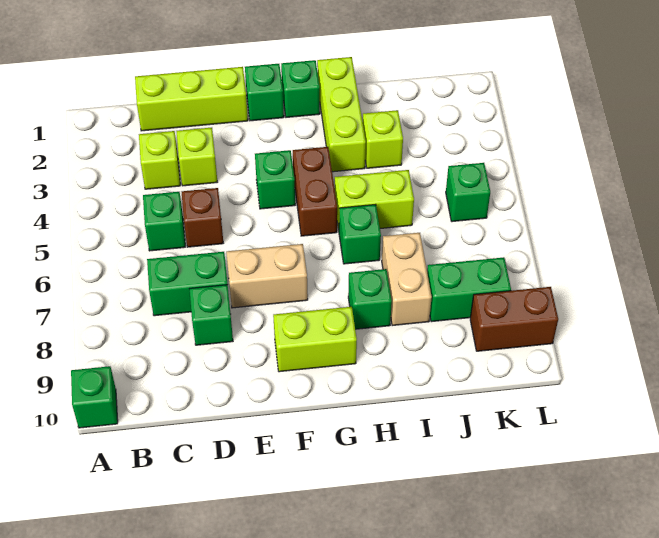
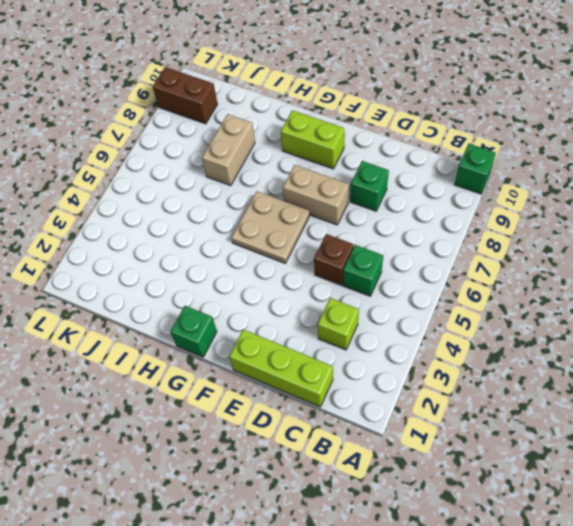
tan plate F5:G6 level 1 -> brown brick G4:G5 level 1
none -> green brick C7:D7 level 1
none -> lime brick D3 level 1
none -> green brick F1 level 1

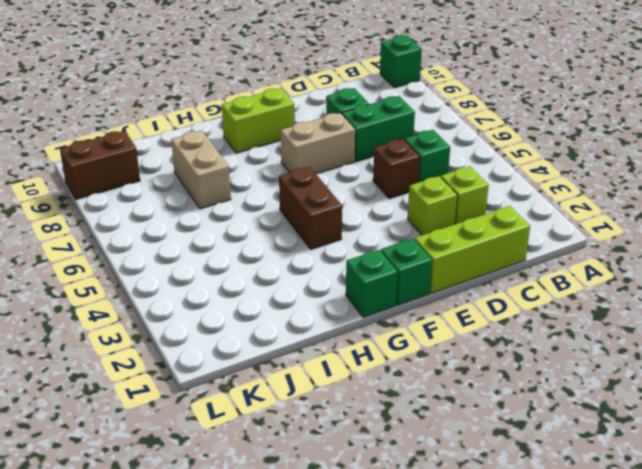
none -> green brick F4 level 1
none -> lime brick H1:H3 level 1
none -> lime brick H5:I5 level 1

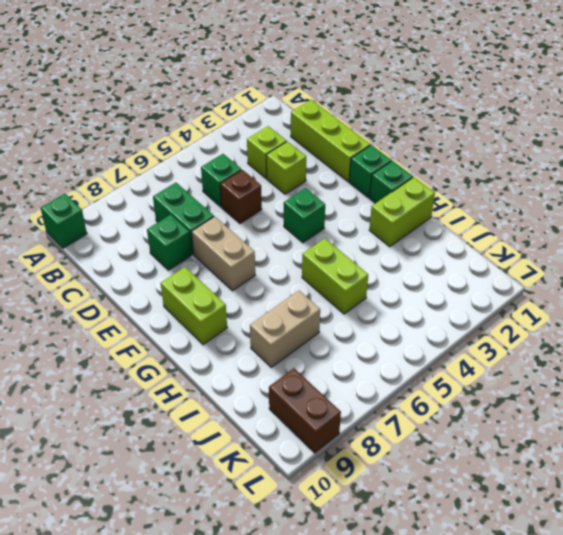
lime brick H1:H2 level 1 -> lime brick H1:H3 level 1
none -> brown brick G4:G5 level 1
none -> green brick H6 level 1
none -> green brick H8 level 1

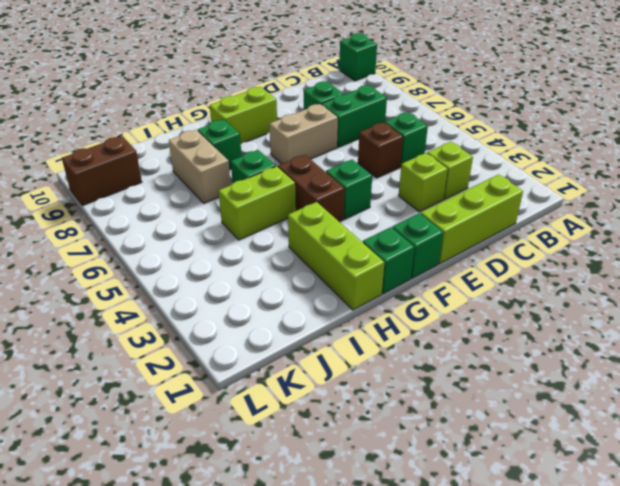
none -> lime brick I3 level 1
none -> green brick J8:K8 level 1
none -> green brick K5 level 1

